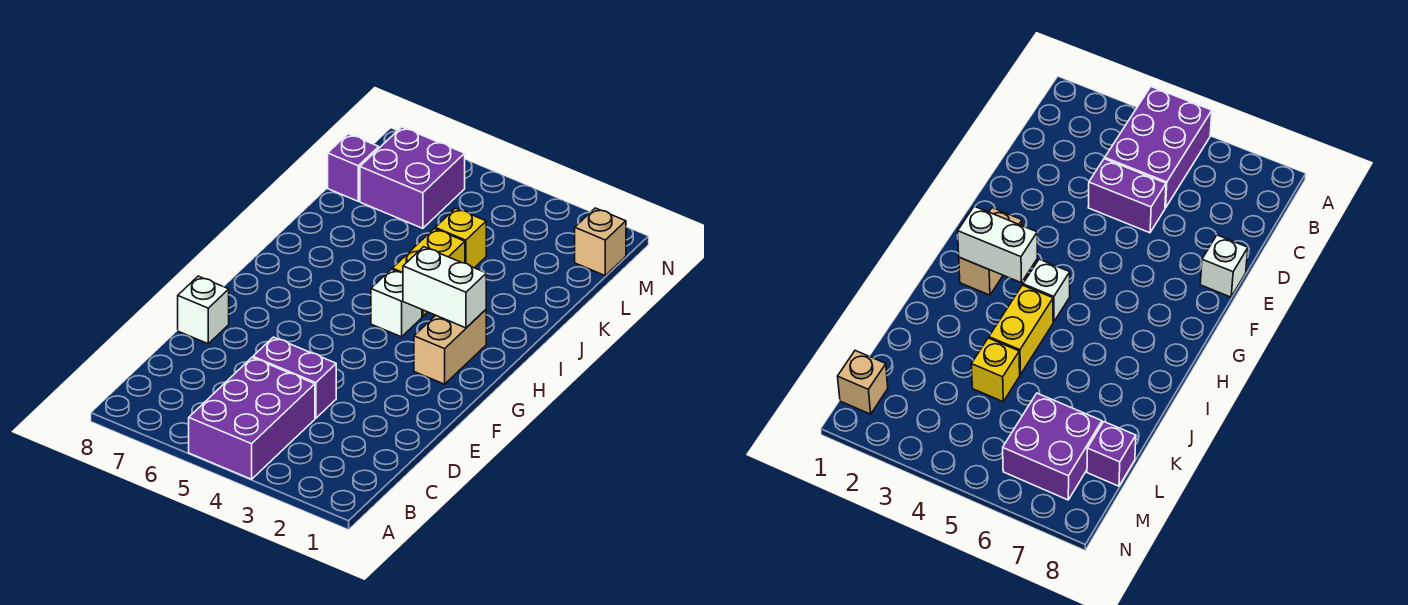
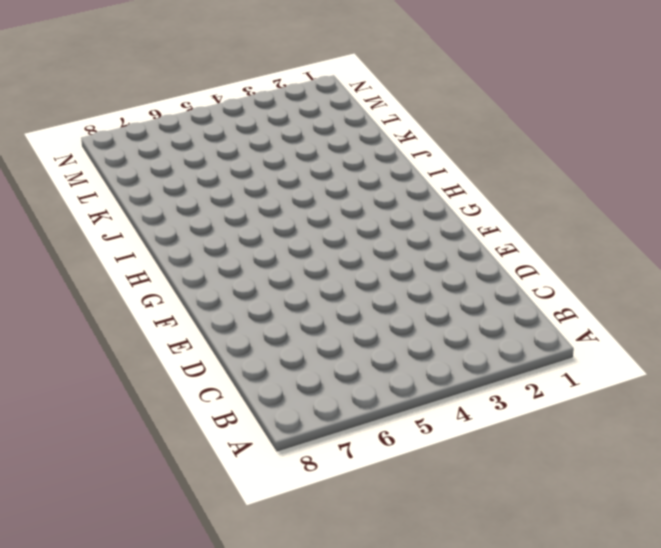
none -> purple brick A4:C5 level 1
none -> purple brick D4:D5 level 1

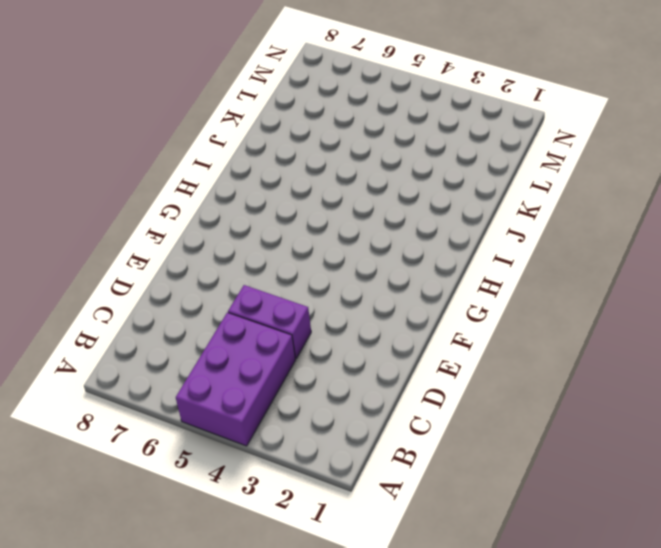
none -> white brick E8 level 1
none -> tan brick G2:H2 level 1

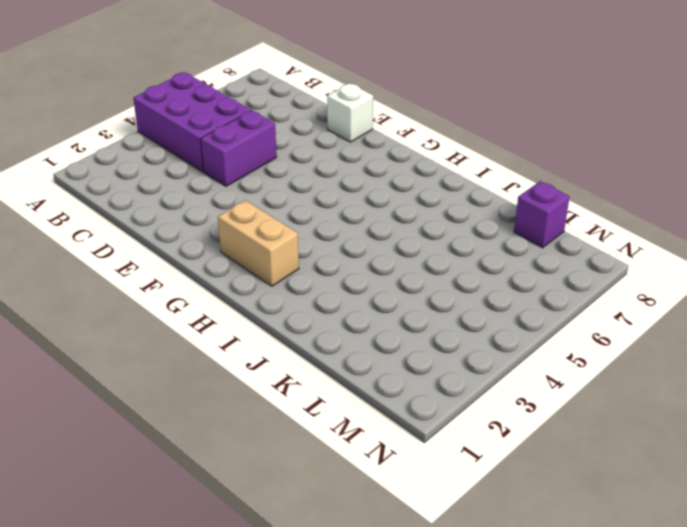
none -> white brick H4 level 1
none -> yellow brick I4:J4 level 1

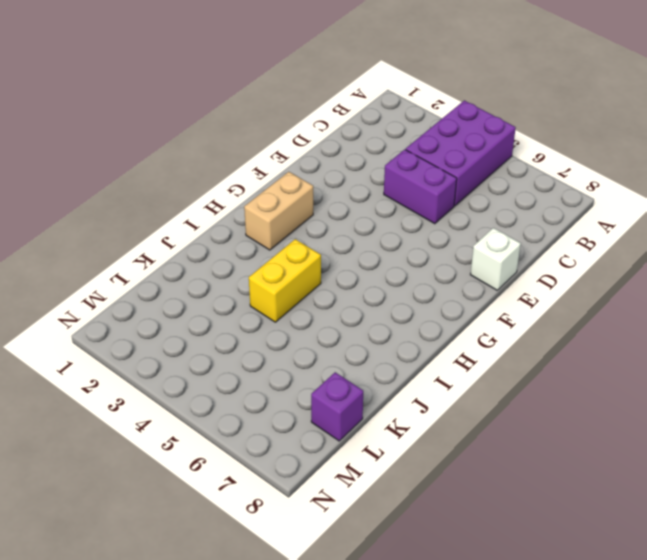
none -> white brick H4 level 1
none -> yellow brick K4 level 1

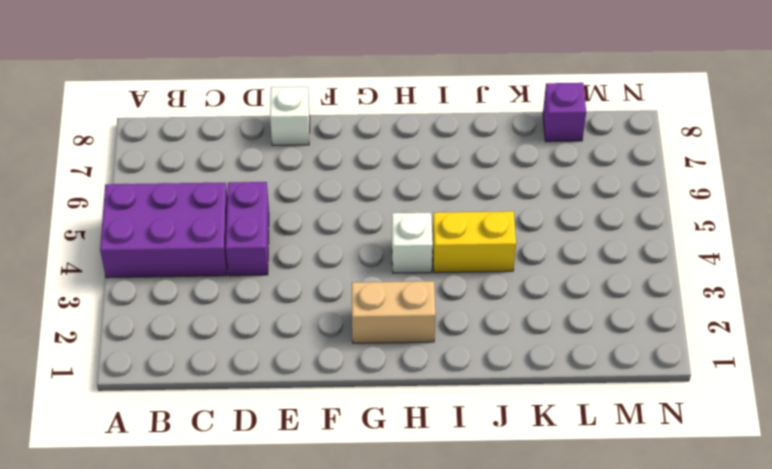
none -> yellow brick K4 level 1
none -> purple brick L6:M7 level 1

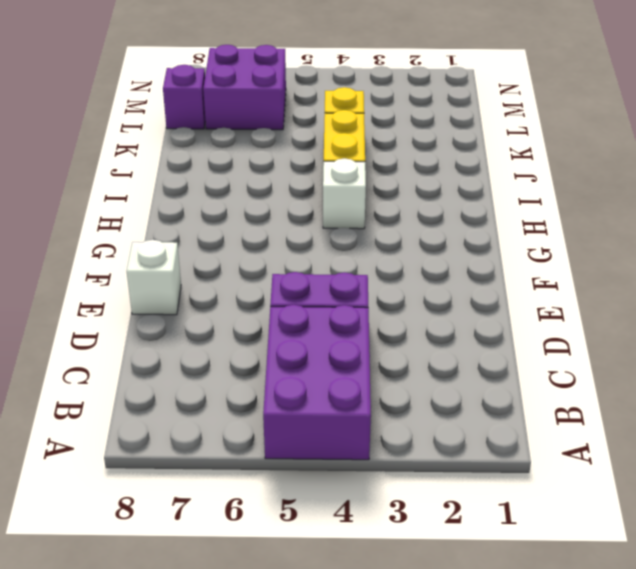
none -> tan brick G2:H2 level 1
none -> tan brick M1 level 1

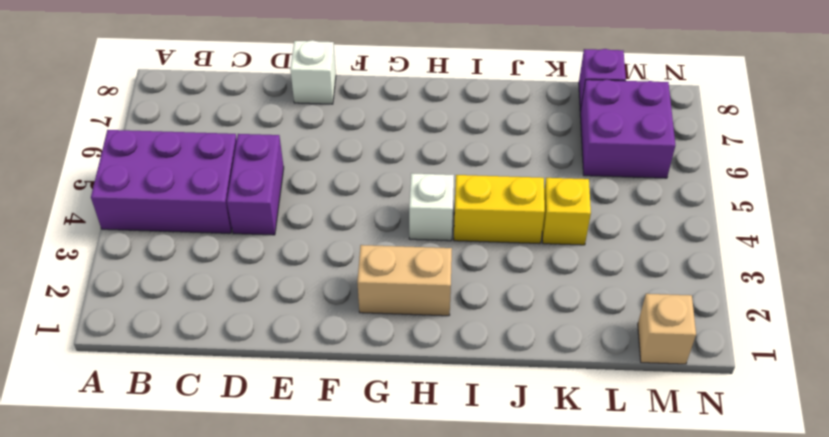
none -> white brick H2:H3 level 2

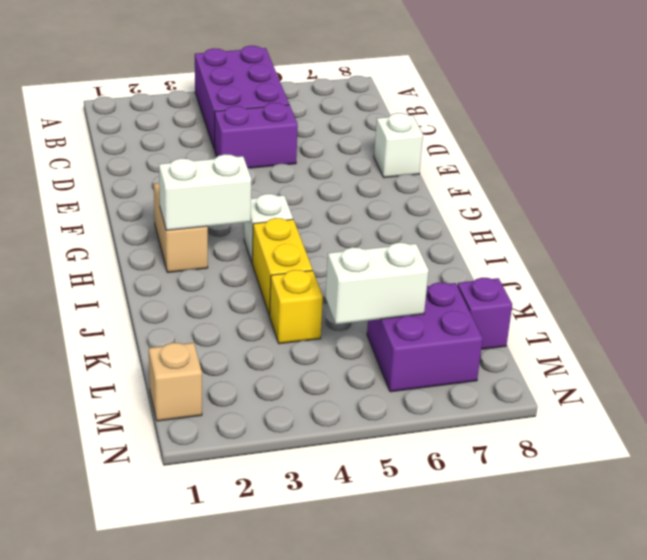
white brick L5:L6 level 2 -> none

